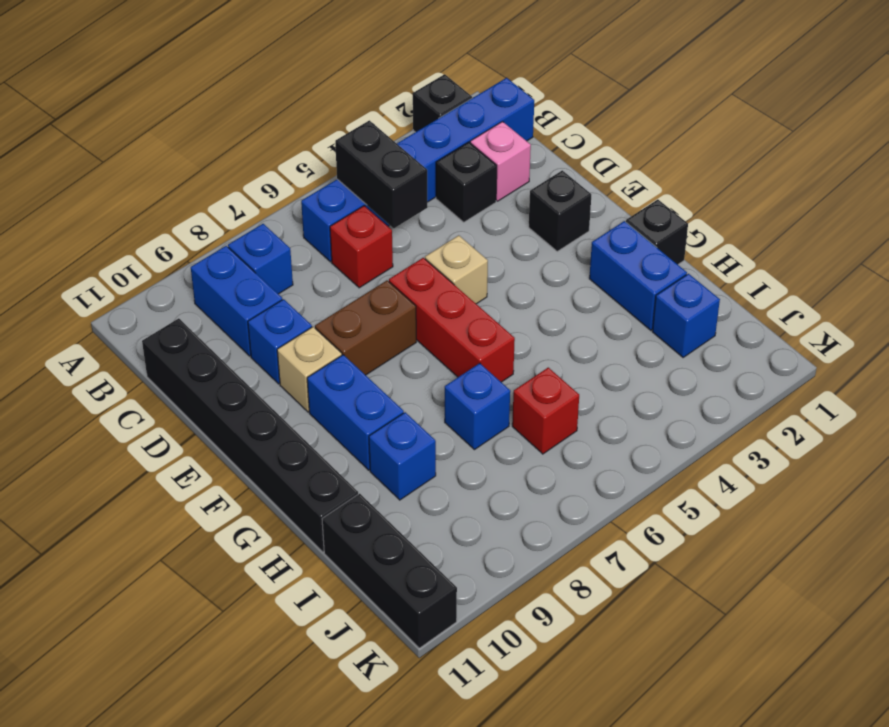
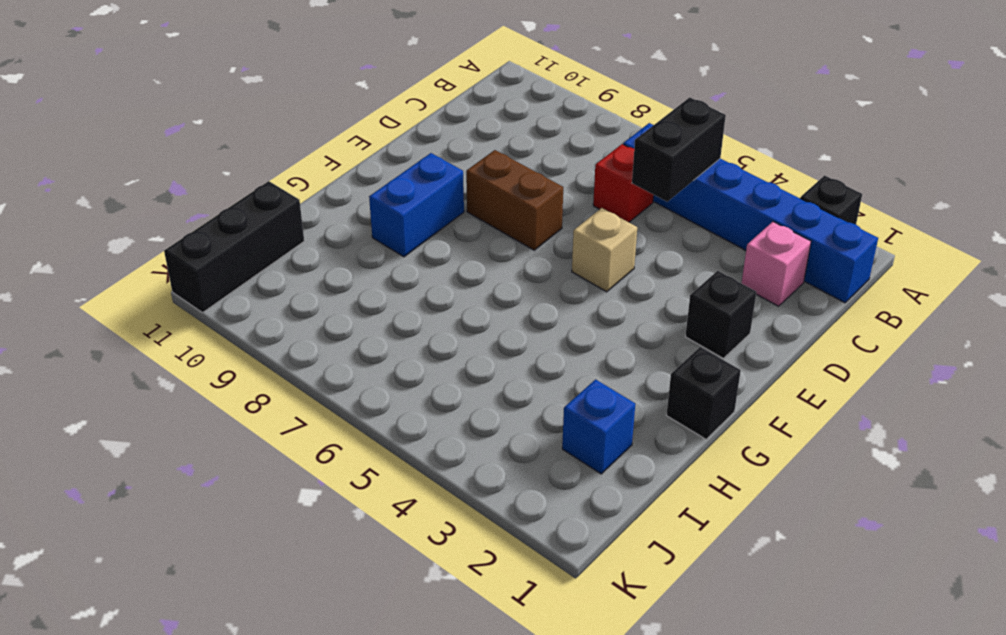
none -> blue brick B8 level 1
none -> blue brick B9:C9 level 1
none -> black brick C3 level 1

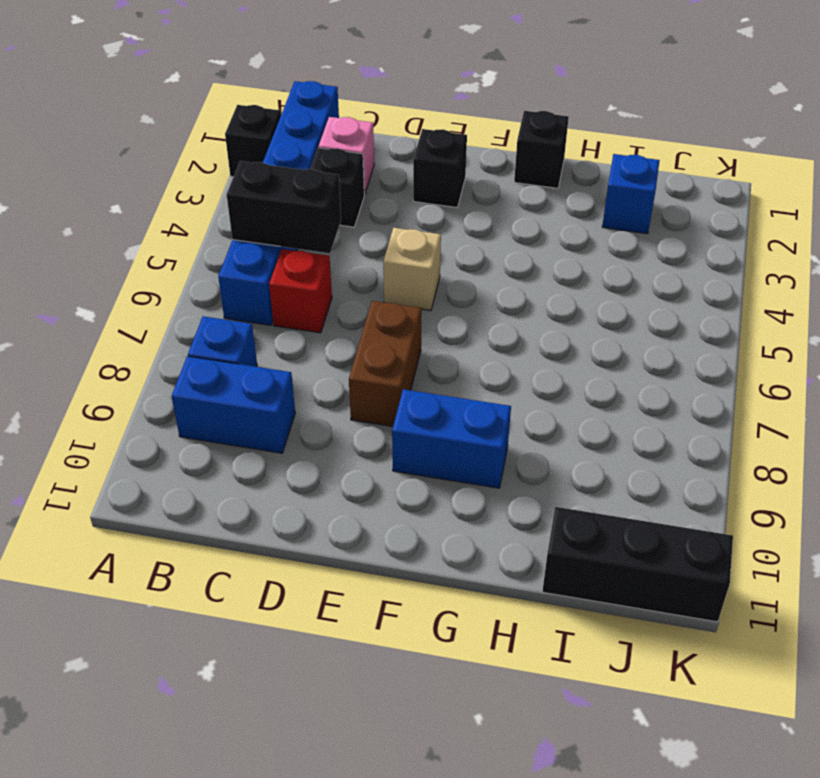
none -> black brick C11:H11 level 1
none -> blue brick D9 level 1
none -> red brick E6:G6 level 1

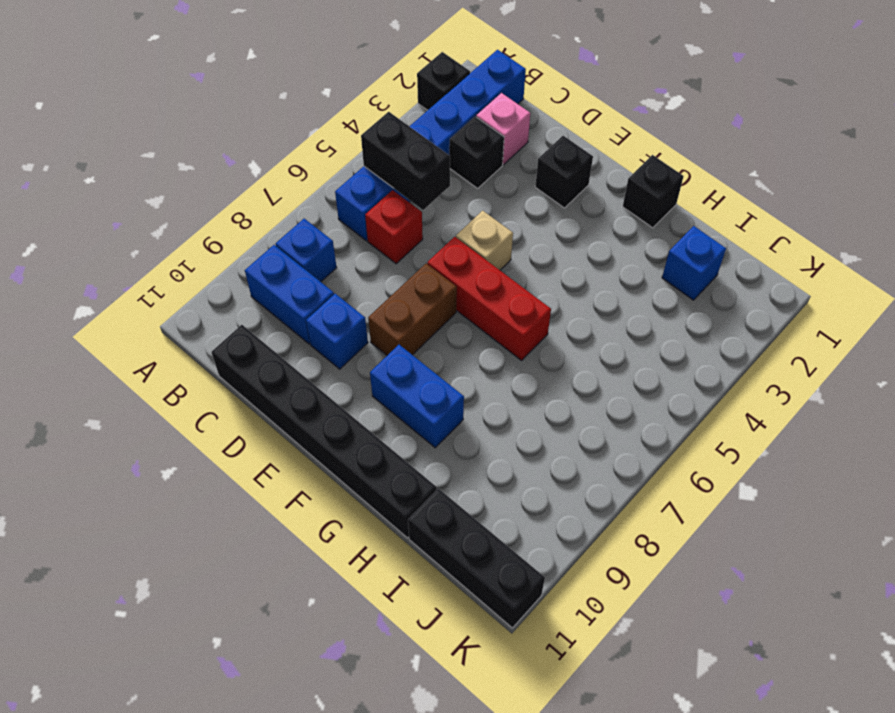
none -> tan brick E9 level 1
none -> blue brick G2:H2 level 1
none -> blue brick H7 level 1

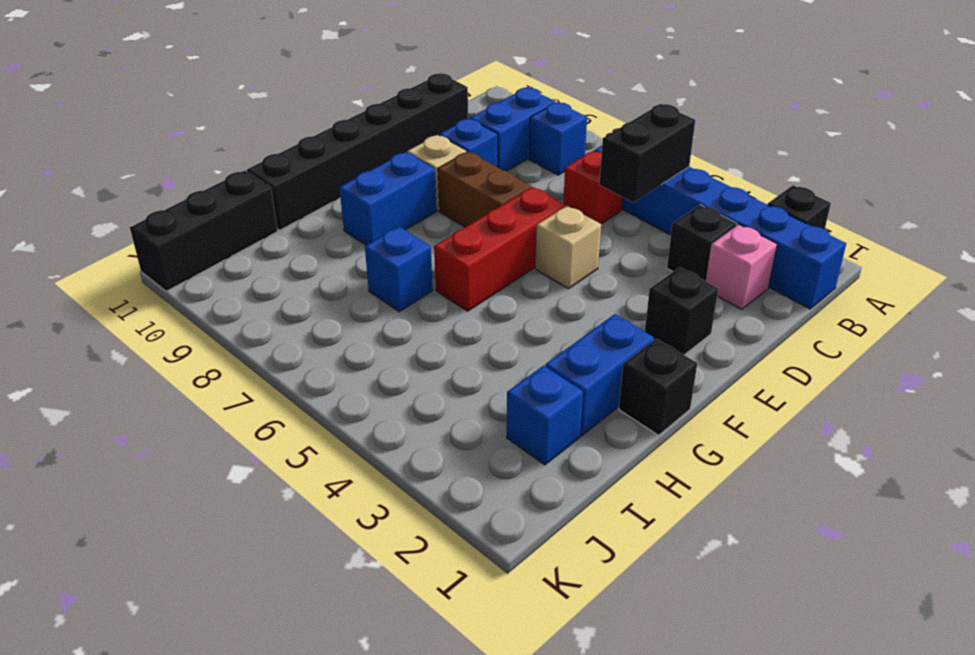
none -> blue brick H9 level 1
none -> red brick I6 level 1

